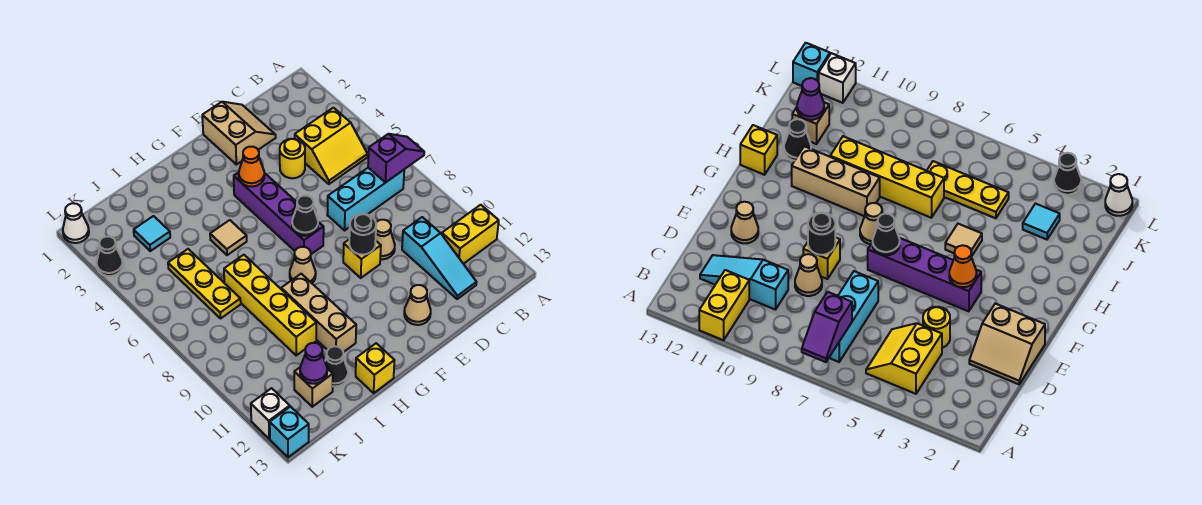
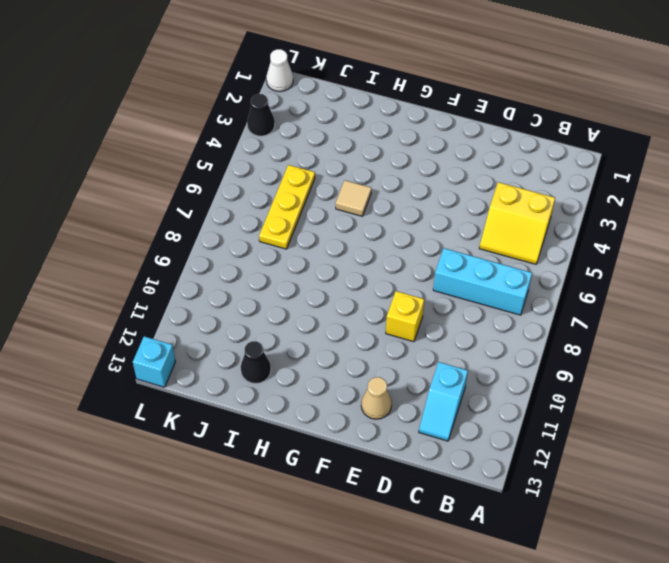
cyan slope C11:C12 level 1 top 11 -> cyan slope C10:C12 level 1 top 10
none -> yellow brick A11:B11 level 1
none -> tan slope D1:E2 level 1 top E
none -> yellow round brick D4 level 1

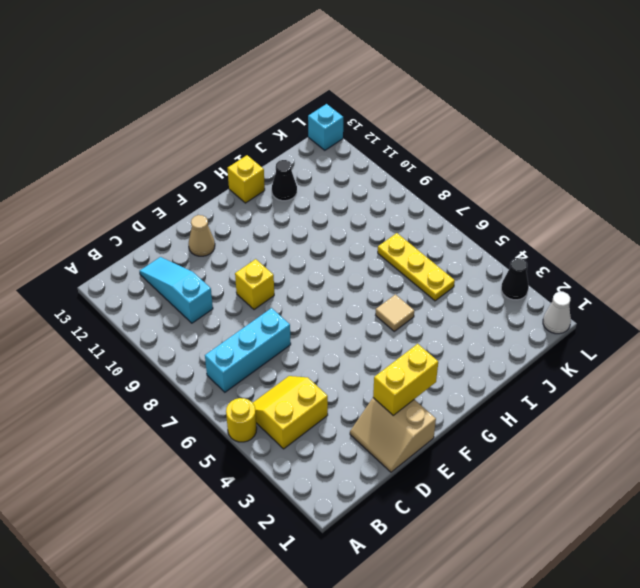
yellow round brick A5 level 1 -> yellow round brick D4 level 1
yellow brick E2:F2 level 2 -> yellow brick A11:B11 level 1
none -> tan cone D9 level 1
none -> purple brick F4:F7 level 1
none -> tan cone G8 level 1

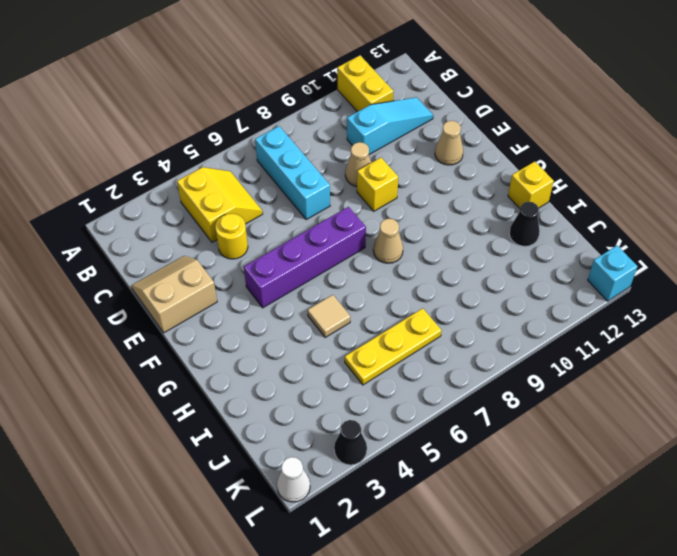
none -> tan brick H9:H11 level 1
none -> yellow brick I7:I10 level 1
none -> cyan tile J3 level 1

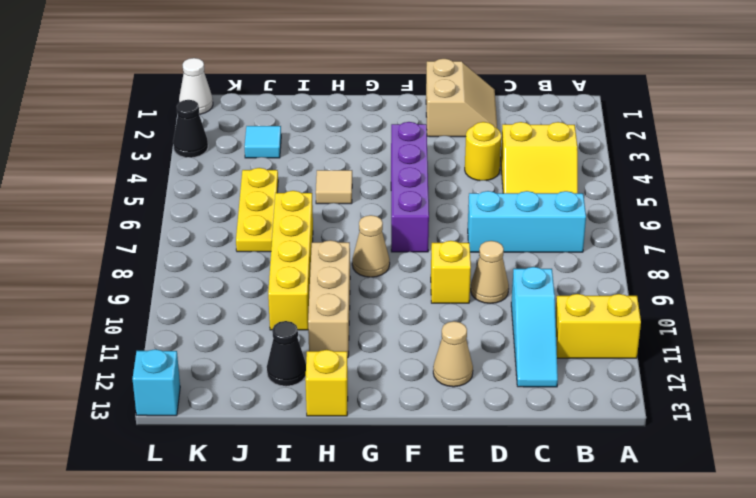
none -> tan brick J12 level 1
none -> white brick L12 level 1
none -> purple slope A7:B7 level 2 top B

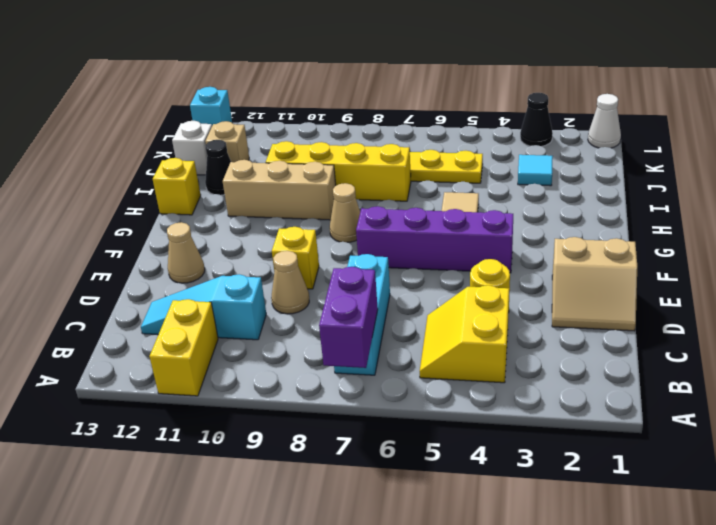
purple brick A7:B7 level 2 -> purple slope A7:B7 level 2 top B
white brick J13 level 1 -> white brick L12 level 1
none -> black round brick E9 level 2
none -> orange cone F4 level 2
none -> black cone F7 level 2

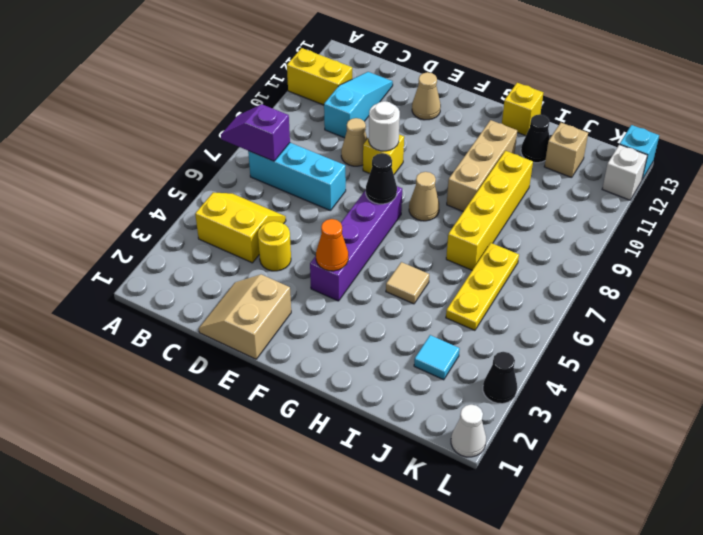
white round brick E9 level 2 -> black round brick E9 level 2
none -> purple cone J12 level 2

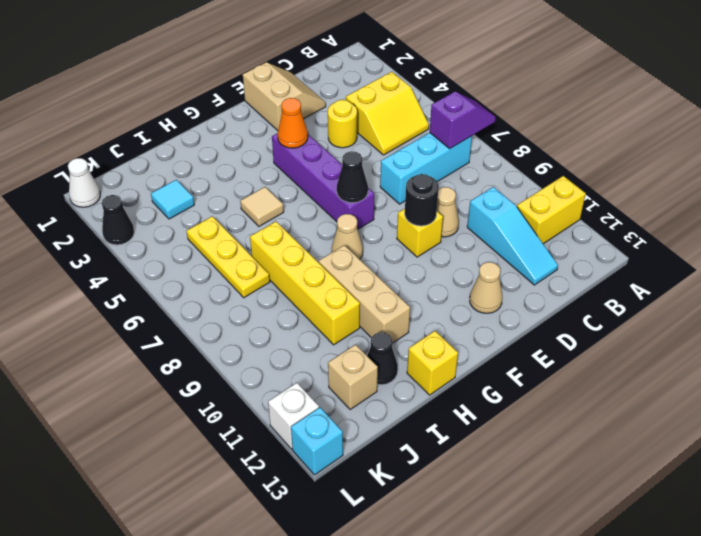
none -> purple cone J12 level 2

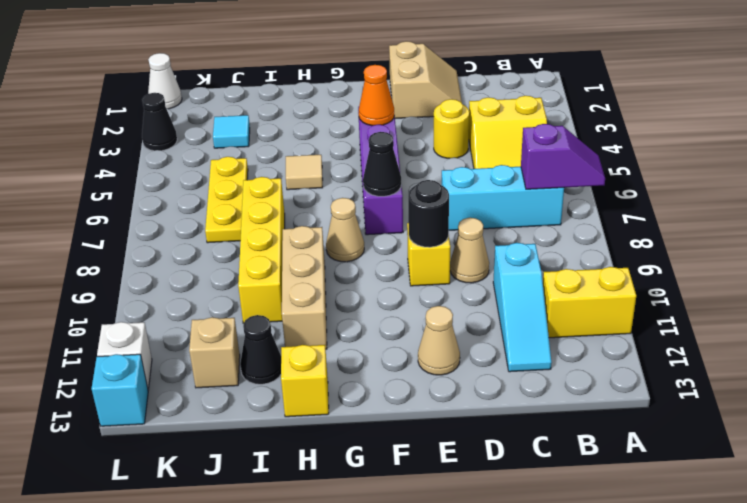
none -> purple cone J12 level 2

